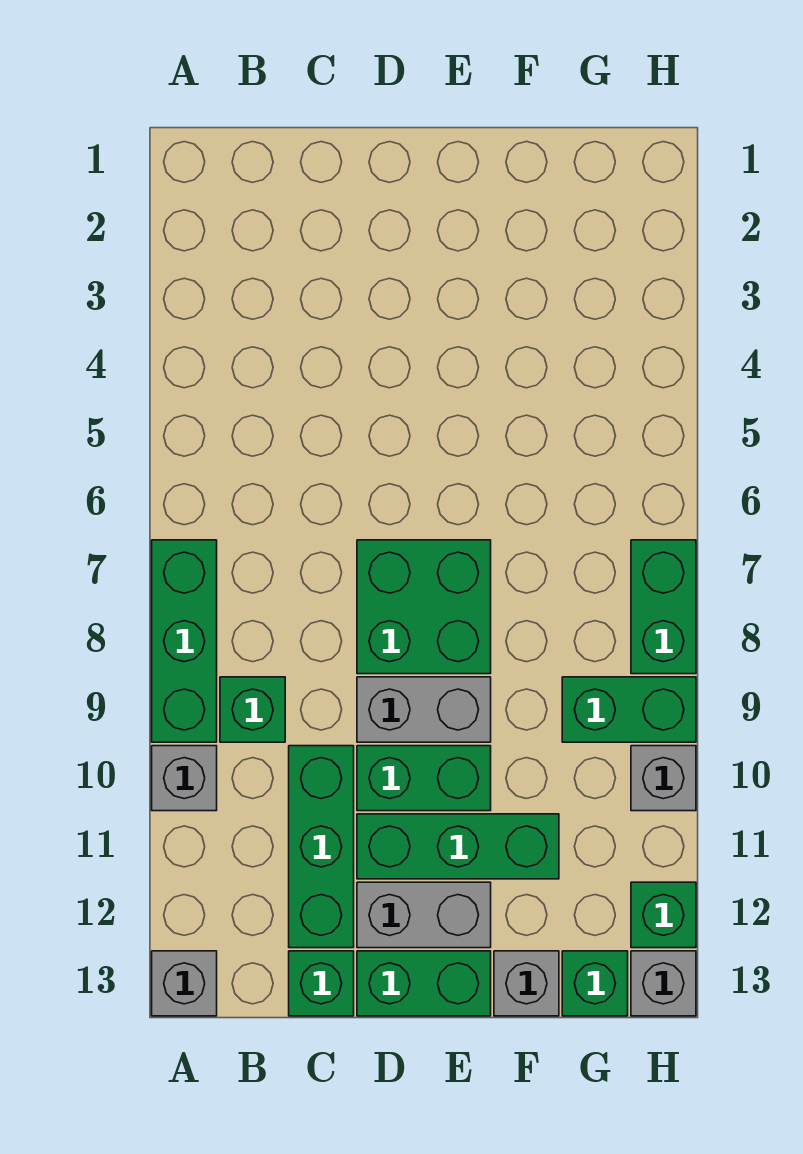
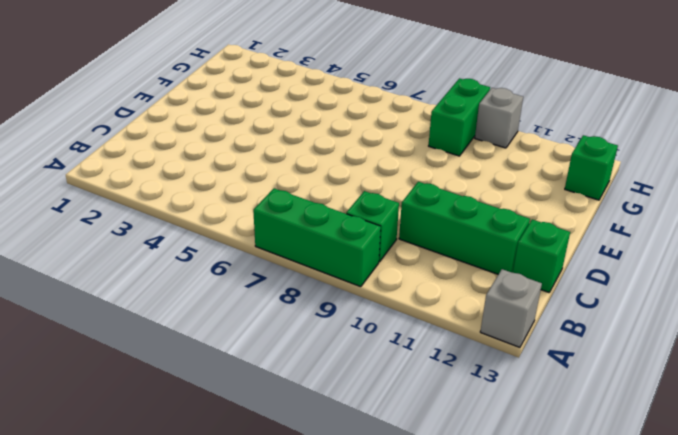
none -> grey brick A10 level 1
none -> green brick D7:E8 level 1
none -> grey brick D9:E9 level 1

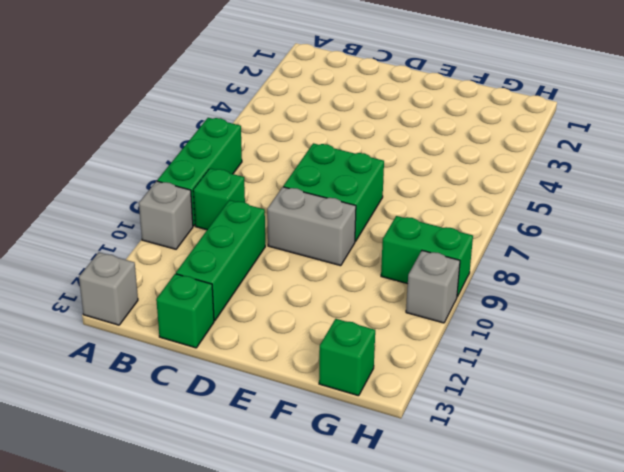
none -> green brick D10:E10 level 1
none -> green brick D11:F11 level 1
none -> grey brick D12:E12 level 1

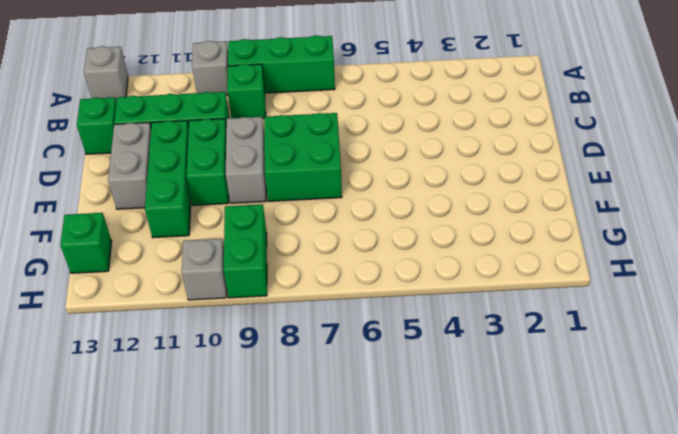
none -> green brick D13:E13 level 1
none -> grey brick F13 level 1
none -> green brick H7:H8 level 1

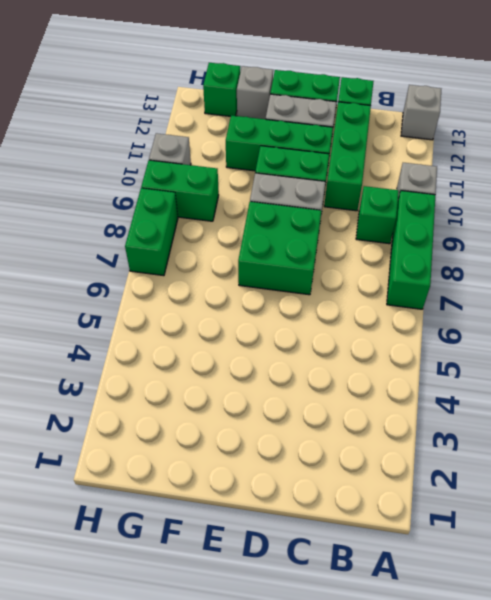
none -> green brick H12 level 1
none -> grey brick H13 level 1

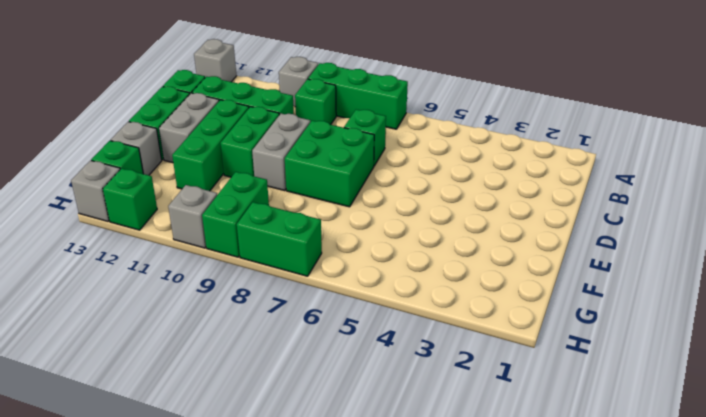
green brick C7 level 1 -> none

